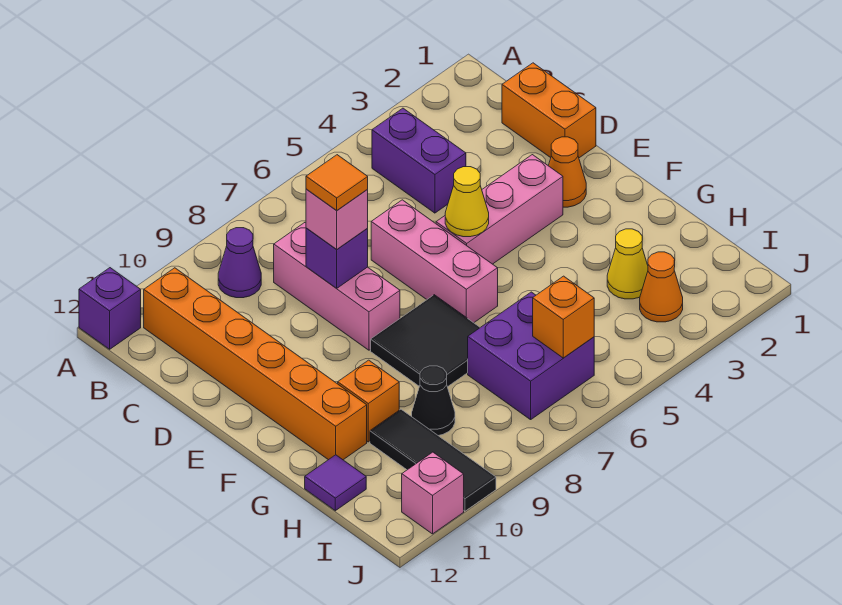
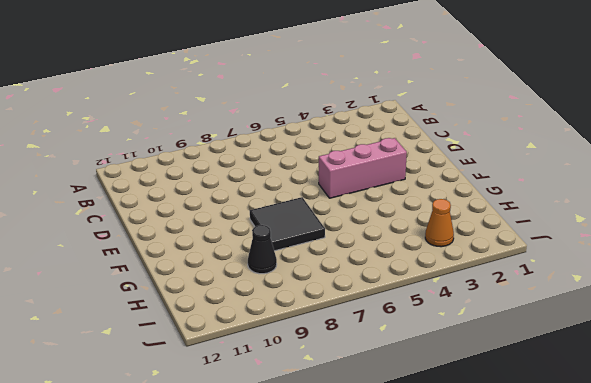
none -> purple brick A12 level 1
none -> purple brick B4:C4 level 1
none -> purple cone B9 level 1

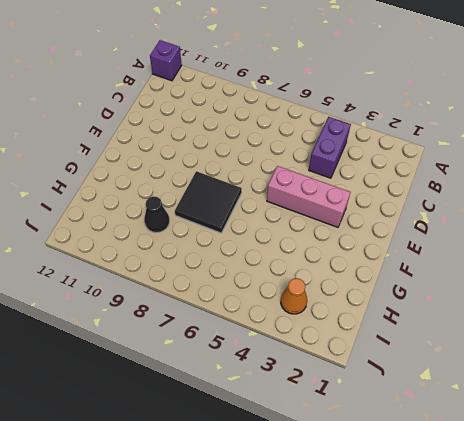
none -> purple cone B9 level 1
none -> orange brick B11:G11 level 1
none -> orange brick C1:D1 level 1

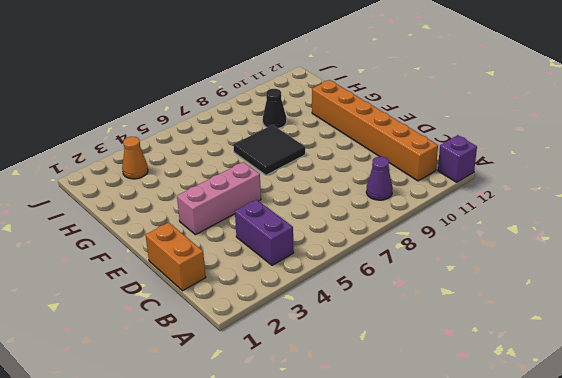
none -> pink brick C8:E8 level 1
none -> pink brick D6:F6 level 1
none -> orange cone E2 level 1

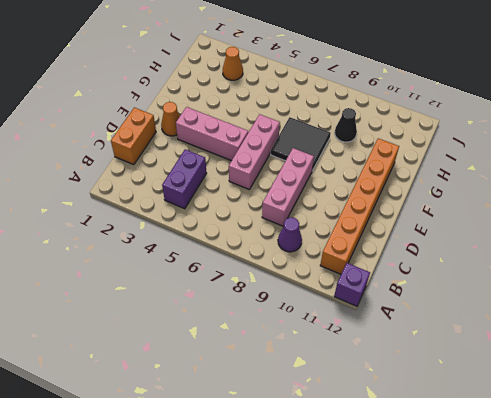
none -> orange brick G10 level 1
none -> yellow cone H3 level 1
none -> purple brick H6:I7 level 1

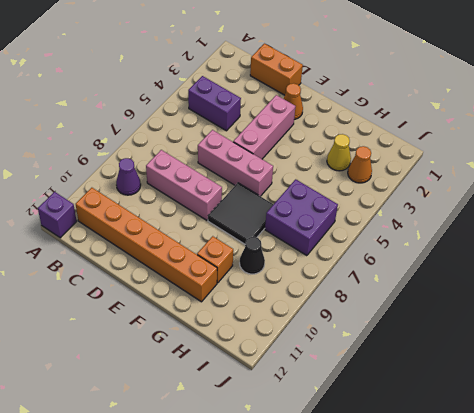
none -> black tile H10:J10 level 1
none -> purple tile H12 level 1
none -> pink brick J11 level 1

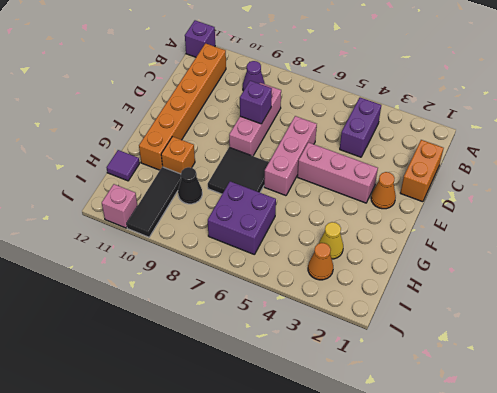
none -> yellow cone E5 level 2
none -> orange brick I6 level 2
none -> pink brick D8 level 3

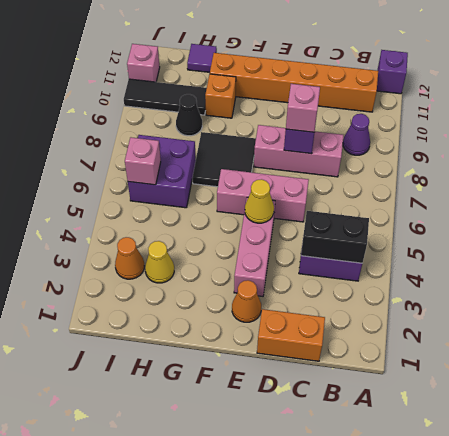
black brick B4:C4 level 2 -> none
pink brick I6 level 2 -> orange brick I6 level 2
none -> orange tile D8 level 4

